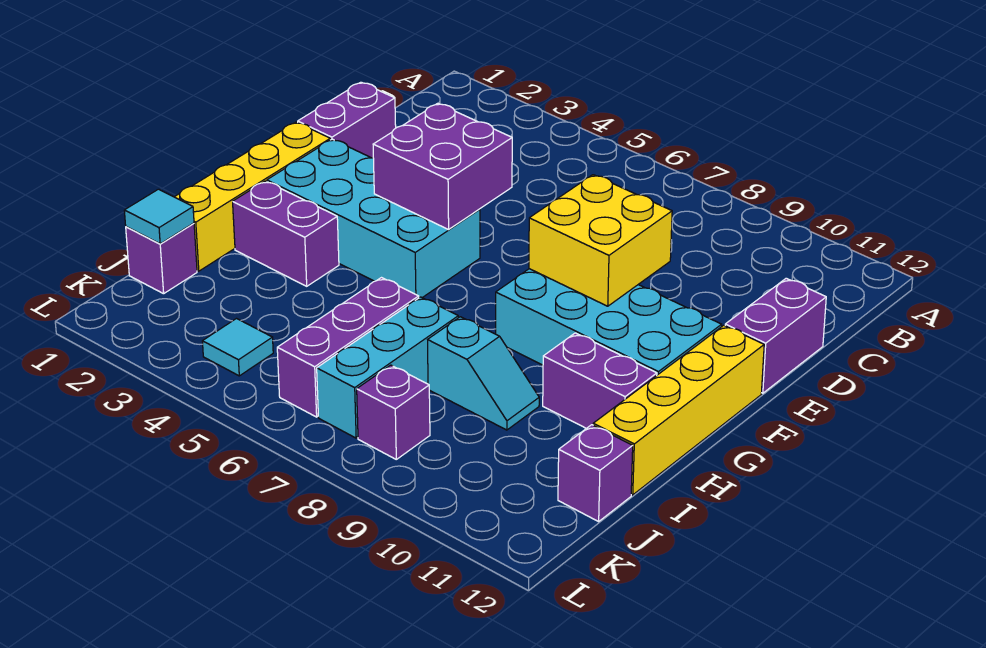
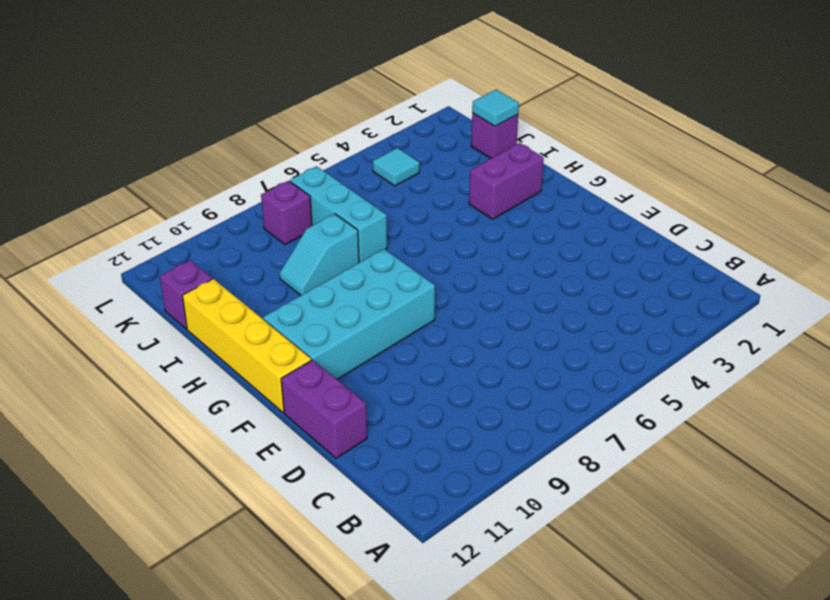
none -> purple brick D1:E1 level 1
none -> yellow brick F1:I1 level 1
none -> cyan brick F2:G5 level 1

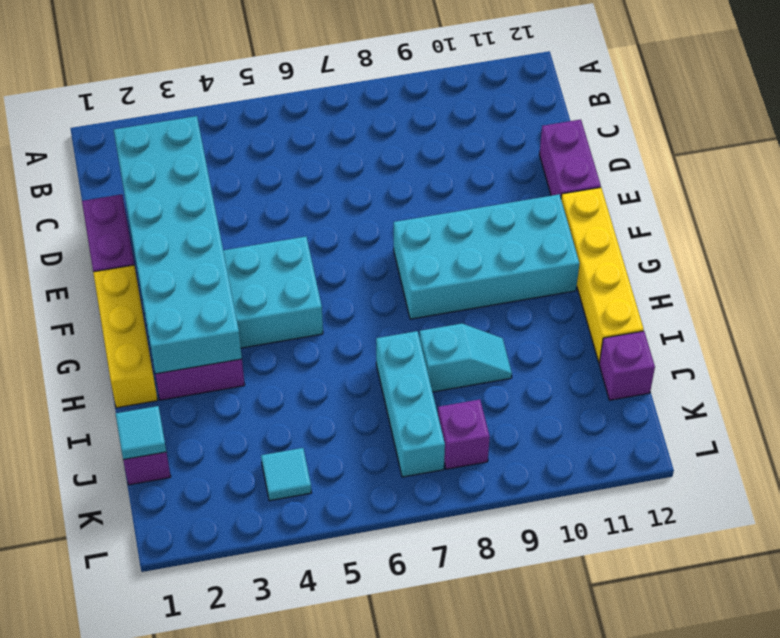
cyan brick C2:H3 level 2 -> none
yellow brick F1:H1 level 1 -> yellow brick F1:I1 level 1
none -> purple brick H10:H11 level 1
none -> purple brick I6:K6 level 1
none -> purple brick E4:F5 level 2

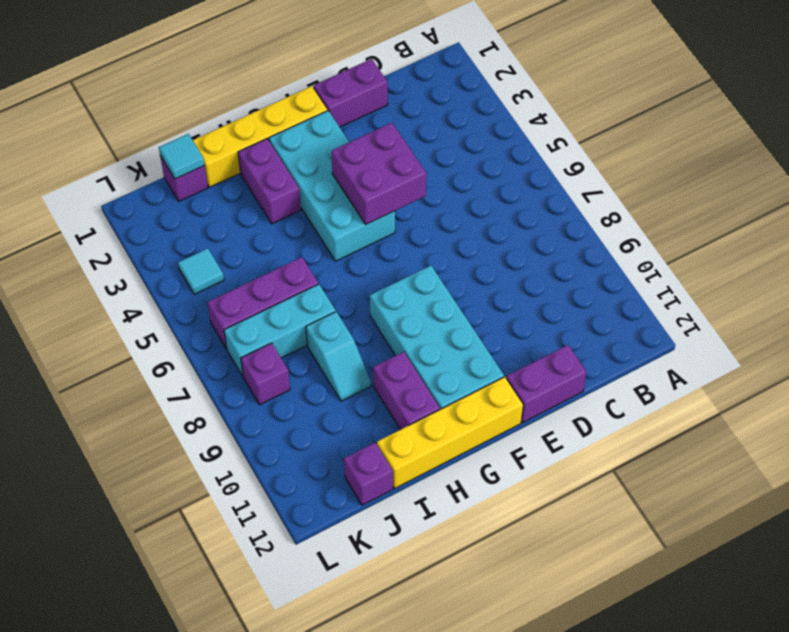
none -> yellow brick E8:F9 level 2

